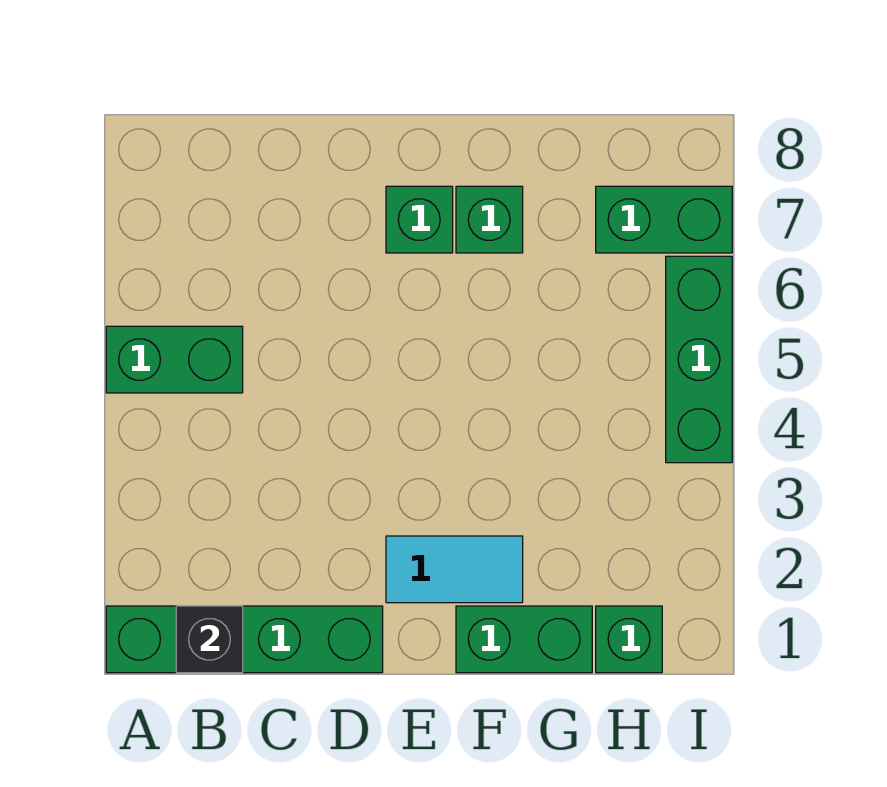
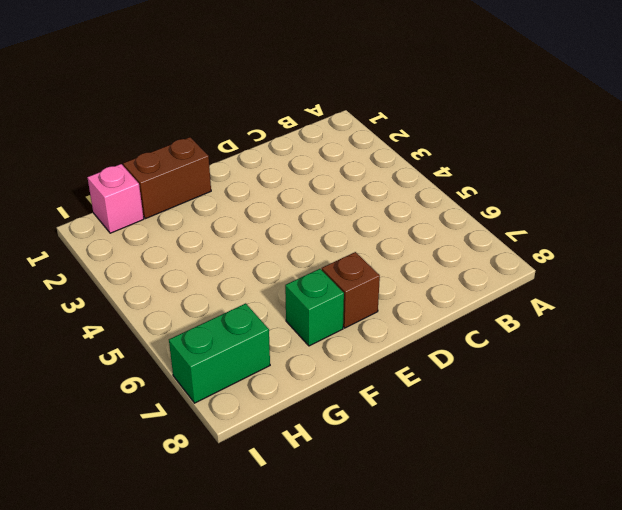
brown brick E7 level 1 -> green brick E7 level 1
brown brick F1:G1 level 1 -> green brick F1:G1 level 1
pink brick H1 level 1 -> green brick H1 level 1
none -> green brick A1:D1 level 1
none -> green brick A5:B5 level 1

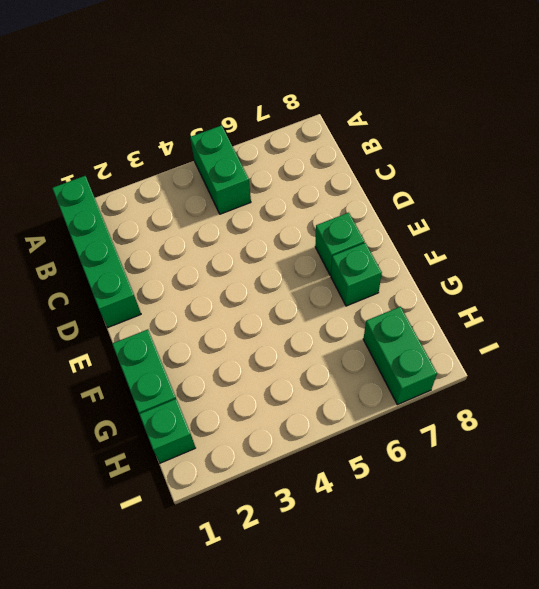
none -> cyan tile E2:F2 level 1
none -> green brick I4:I6 level 1

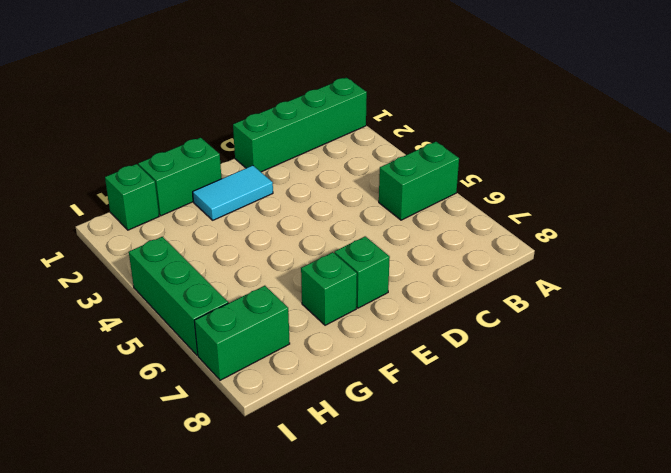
none -> black brick B1 level 2

